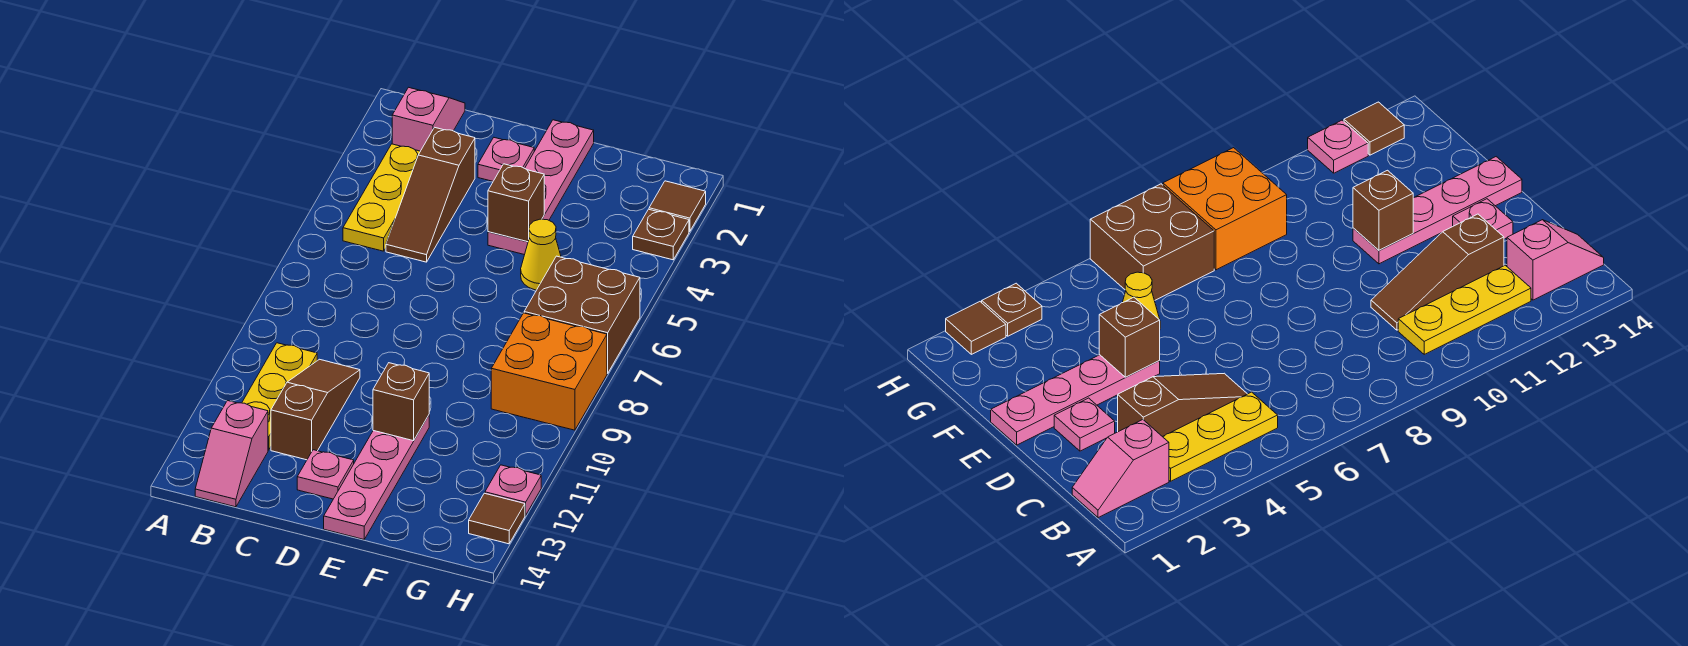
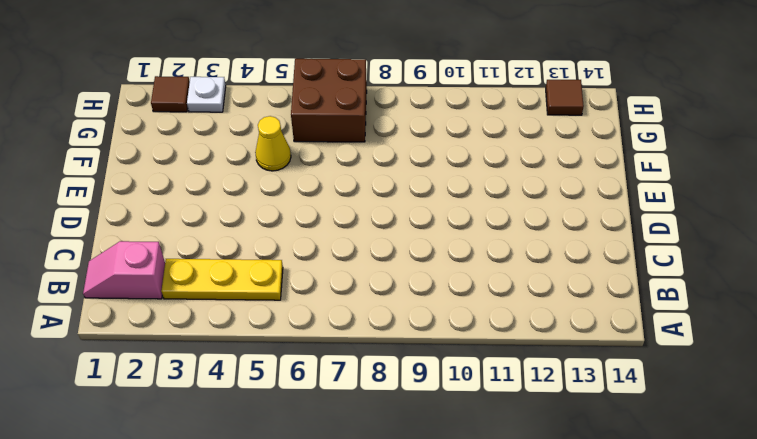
white plate H3 level 1 -> brown plate H3 level 1
none -> yellow plate B10:B12 level 1
none -> pink slope B13:B14 level 1 top 13
none -> brown slope C3:C5 level 1 top 3

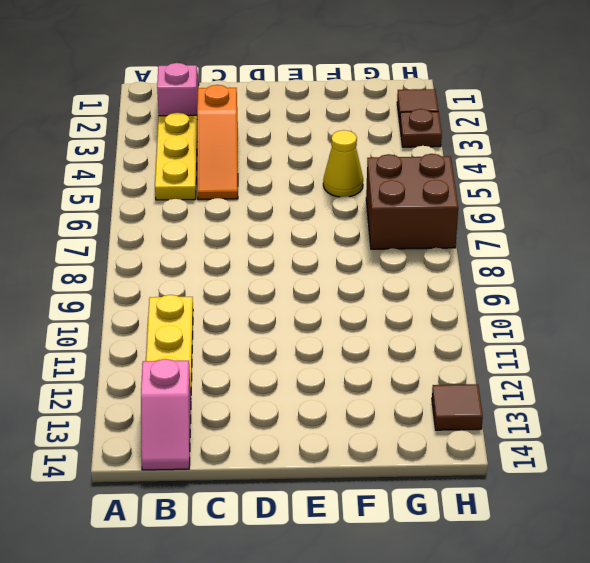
orange slope C3:C5 level 1 top 3 -> brown slope C3:C5 level 1 top 3
none -> brown slope C10:C12 level 1 top 12
none -> pink plate D2 level 1
none -> pink plate D13 level 1

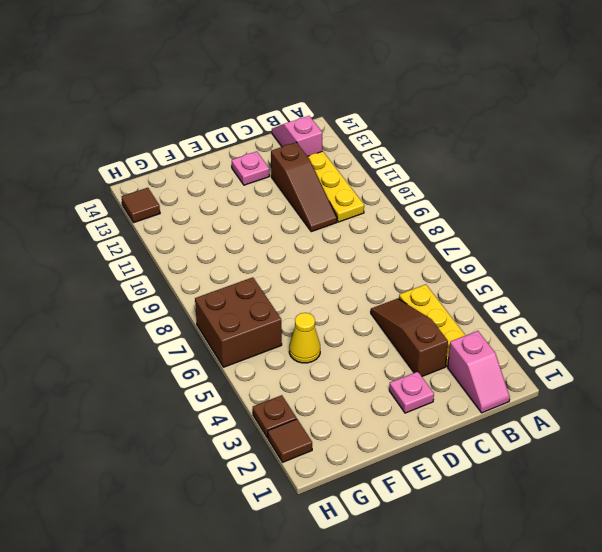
none -> pink plate E1:E4 level 1
none -> pink plate E11:E14 level 1
none -> orange brick G8:H9 level 1

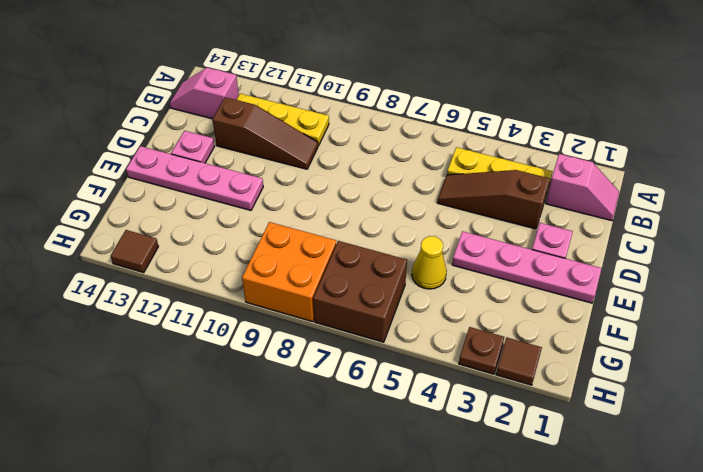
none -> pink plate H12 level 1
none -> brown brick E4 level 2
none -> brown brick E11 level 2

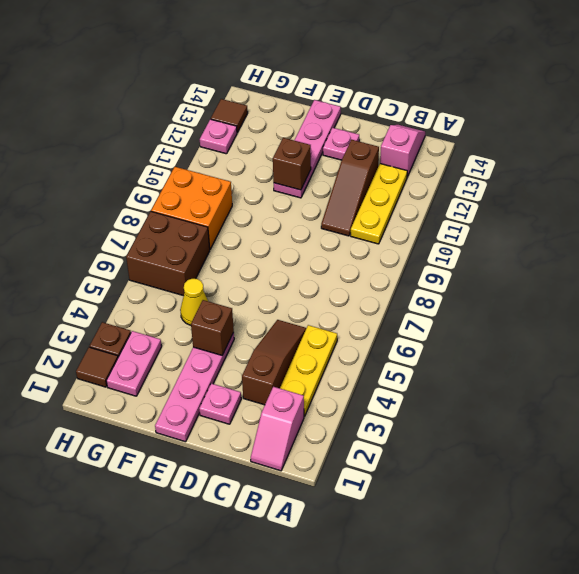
pink plate G2:G3 level 1 -> none

